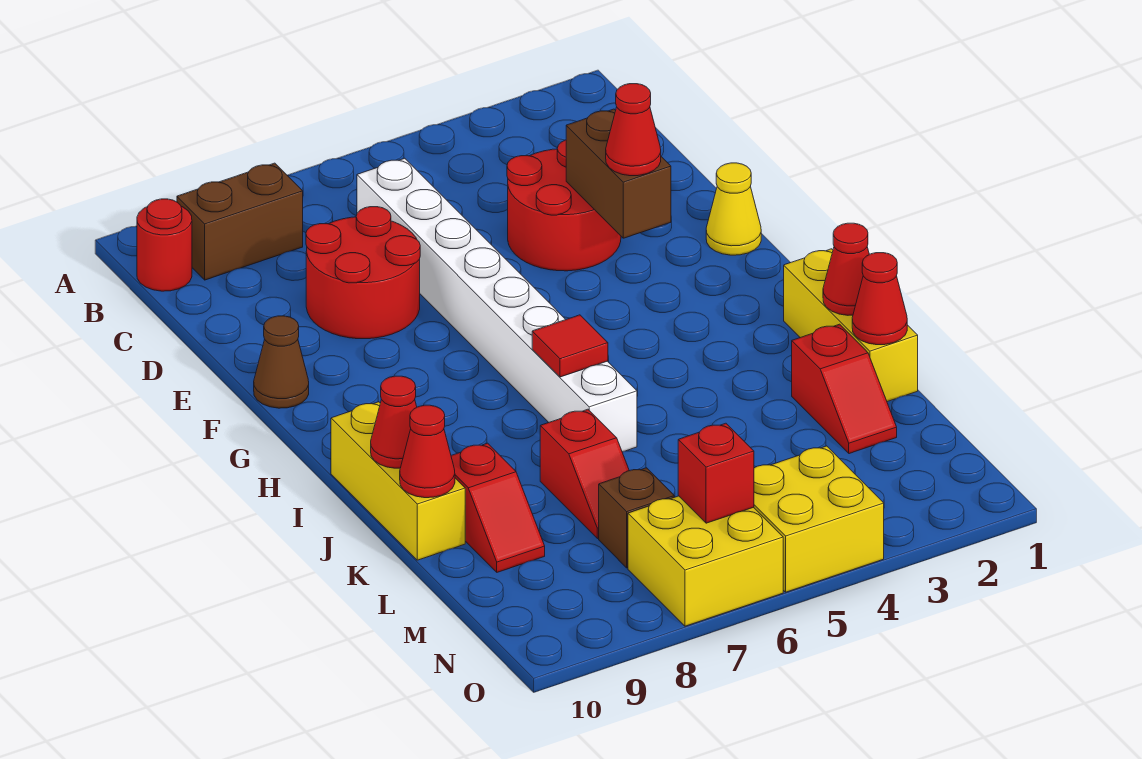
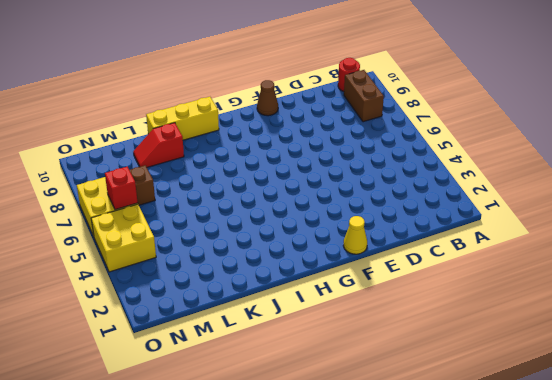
none -> white brick C6:J6 level 1
none -> red round brick D3:E4 level 1
none -> red round brick D7:E8 level 1

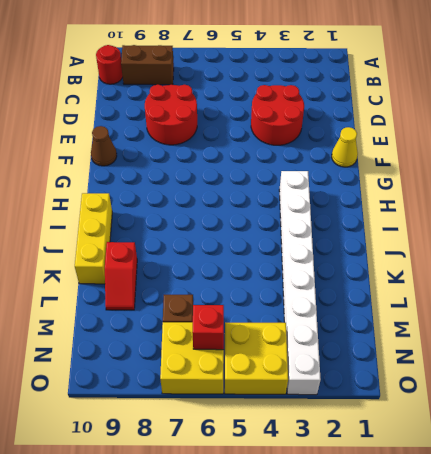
white brick H3:O3 level 1 -> white brick C6:J6 level 1
none -> yellow brick I1:K1 level 1
none -> red slope K2:L2 level 1 top K
none -> red slope K7:L7 level 1 top K

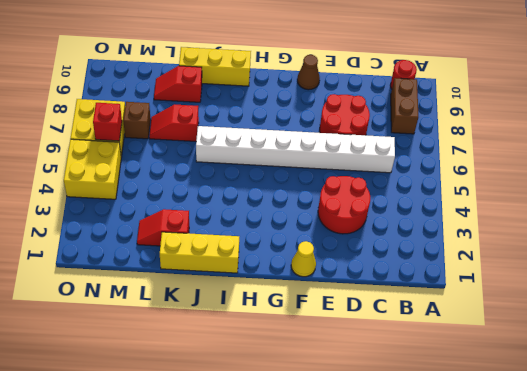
none -> brown brick E3:F3 level 2
none -> red tile I6 level 2
none -> red cone J1 level 2

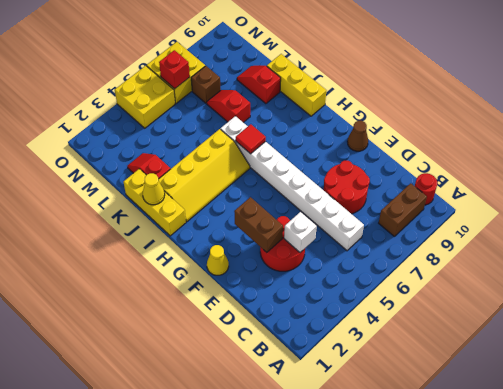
white brick D4 level 2 -> none
yellow slope I2:J5 level 1 top J -> none
yellow cone J1 level 2 -> red cone J1 level 2
none -> red cone J10 level 2
none -> red cone K1 level 2
none -> red cone K10 level 2

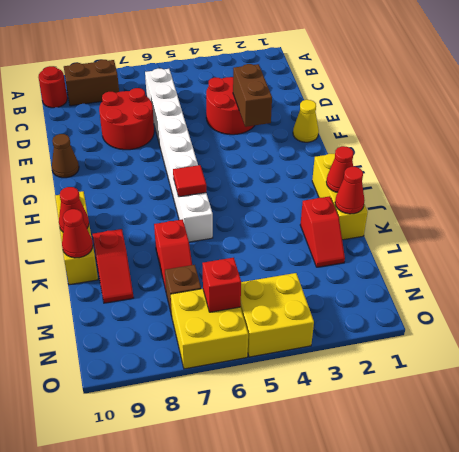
none -> red cone F3 level 3

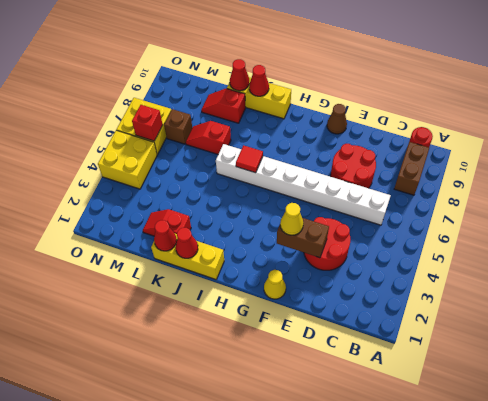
yellow cone F3 level 3 -> red cone F3 level 3

